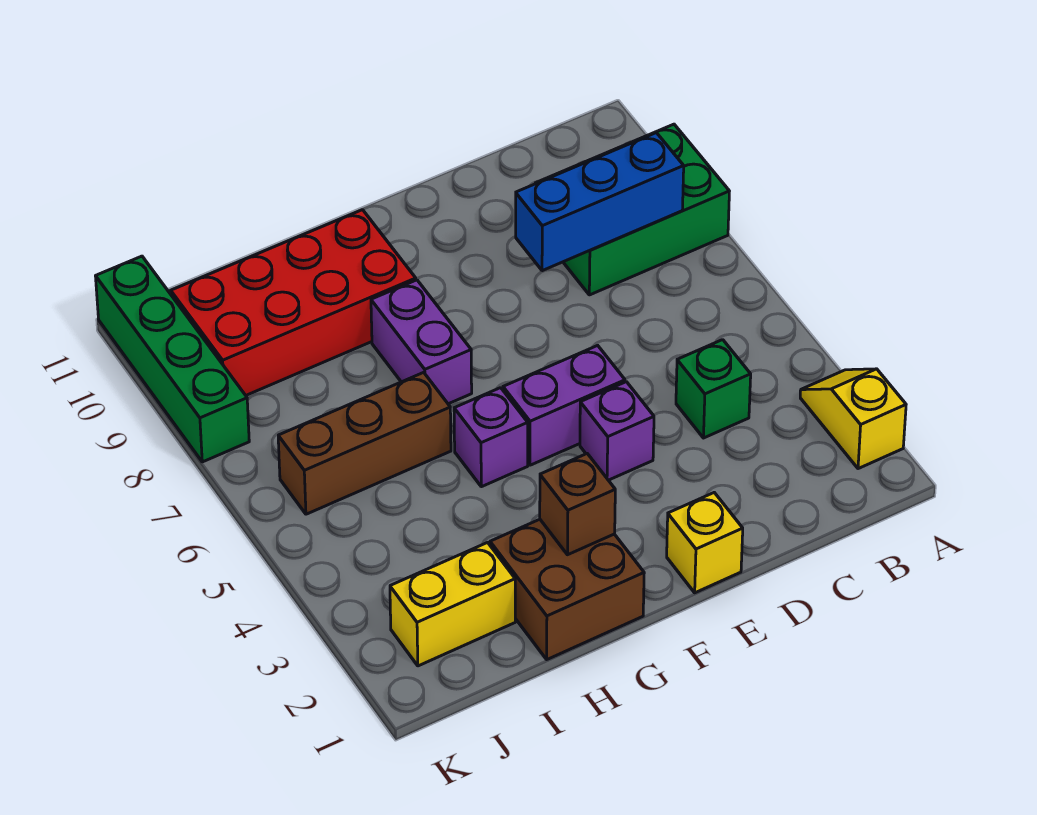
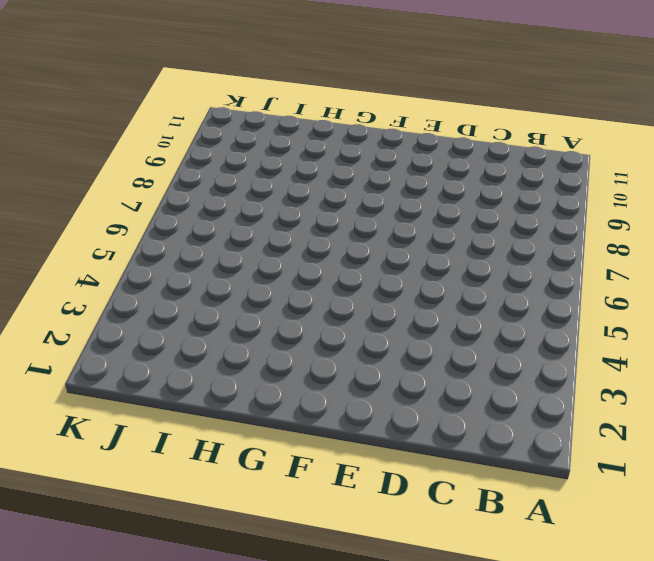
none -> yellow slope A2:A3 level 1 top 2
none -> green brick A8:C9 level 1
none -> green brick C4 level 1

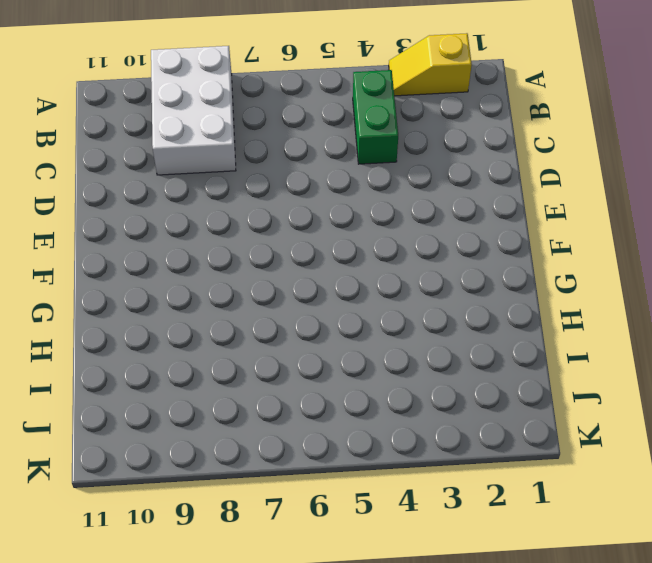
white brick A8:C9 level 1 -> green brick A8:C9 level 1
green brick B4:C4 level 1 -> green brick C4 level 1
none -> yellow brick E1 level 1
none -> purple brick E4 level 1
none -> purple brick E5:F5 level 1

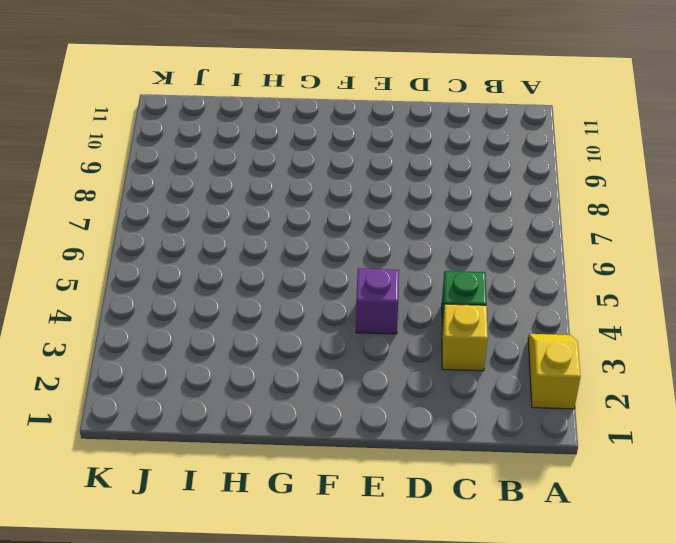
yellow brick C3 level 1 -> yellow brick E1 level 1
none -> green brick A8:C9 level 1
none -> purple brick E5:F5 level 1
none -> brown brick G1:H2 level 1

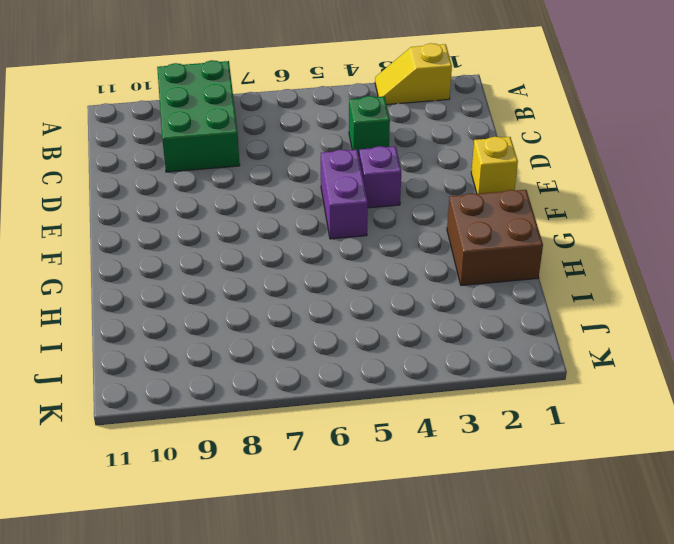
none -> purple brick G5 level 1
none -> purple brick G7:G8 level 1
none -> red brick G9:J10 level 1

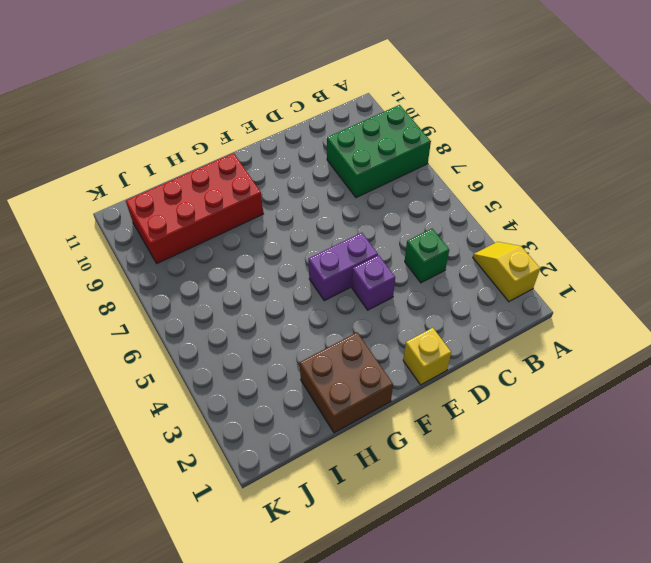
none -> purple brick G5 level 1
none -> purple brick G7:G8 level 1
none -> brown brick H6:J6 level 1

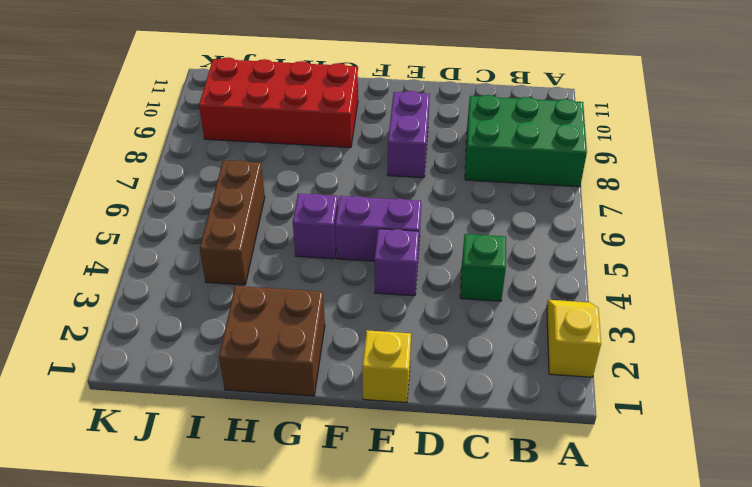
purple brick E8:E9 level 1 -> purple brick G7:G8 level 1
brown brick I4:I6 level 1 -> brown brick H6:J6 level 1
none -> yellow brick I2:J2 level 1
none -> green brick K8:K11 level 1
none -> blue brick B8:D8 level 2

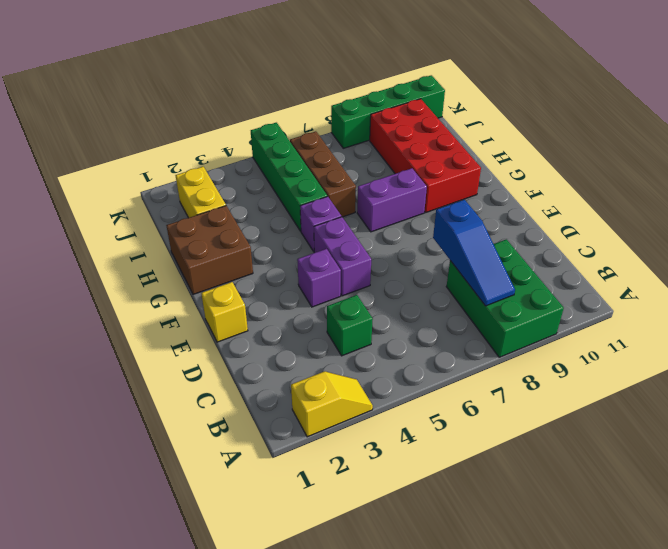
blue slope B8:D8 level 2 top D -> blue brick B8:D8 level 2
green brick H5:K5 level 1 -> none
none -> brown brick G2 level 2

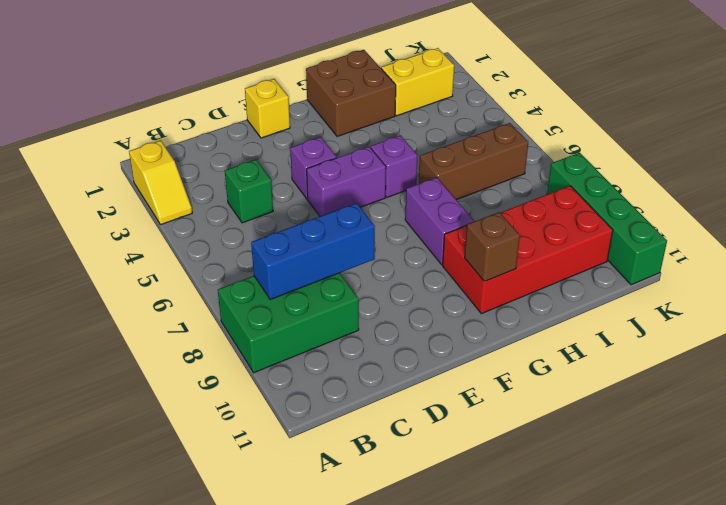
brown brick G10 level 2 -> brown brick G2 level 2

